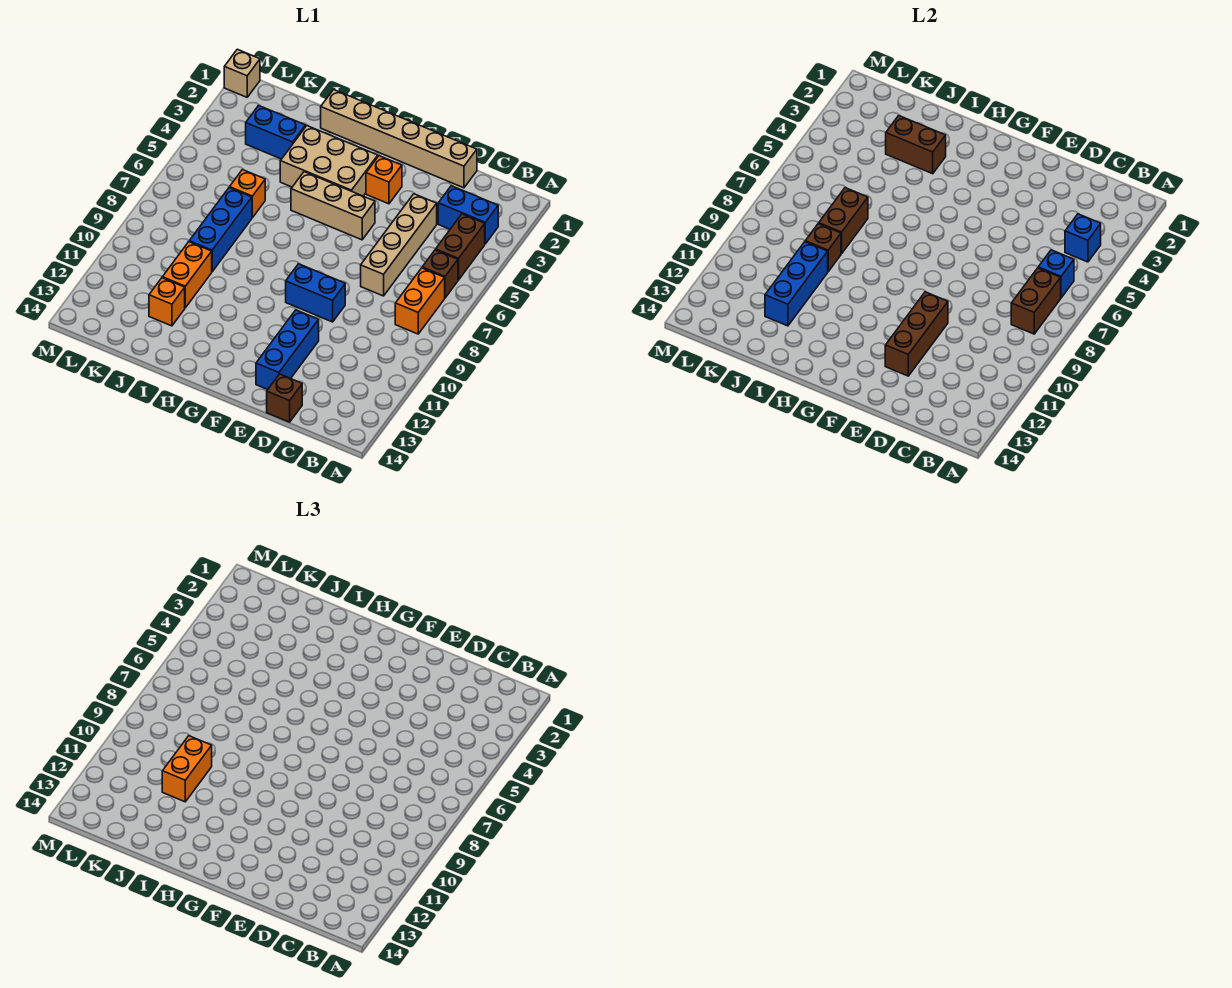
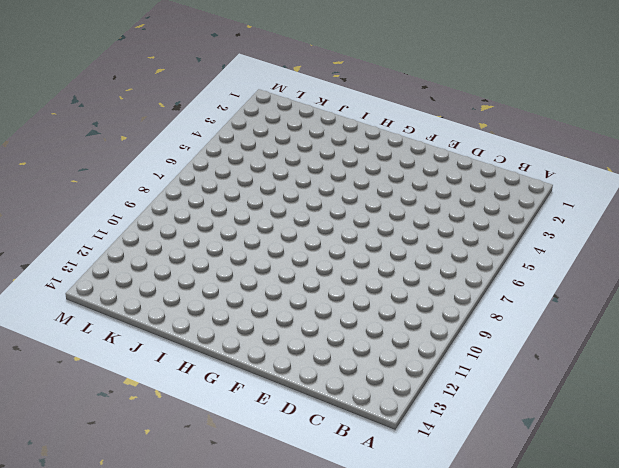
none -> blue brick B3:C3 level 1
none -> brown brick B4:B5 level 1
none -> brown brick B6 level 1

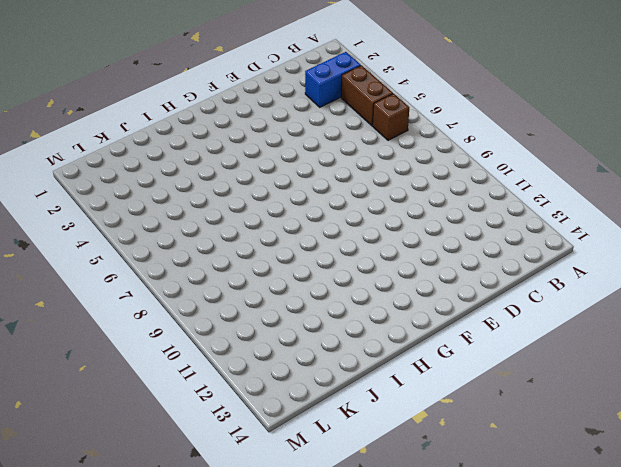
none -> orange brick B7:B8 level 1
none -> tan brick D1:I1 level 1
none -> tan brick D4:D7 level 1

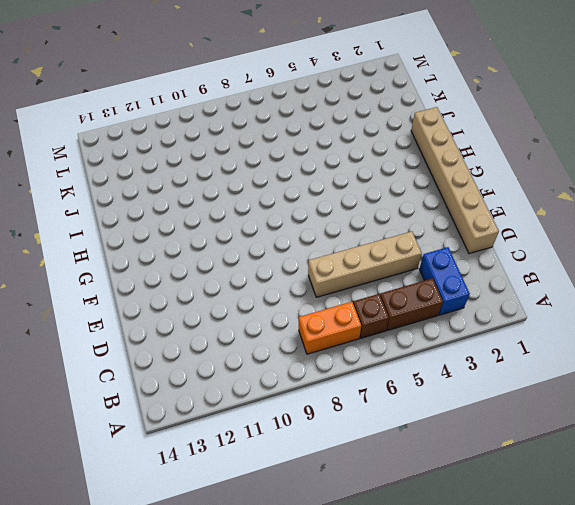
none -> brown brick D14 level 1
none -> blue brick E9:F9 level 1
none -> blue brick E11:E13 level 1

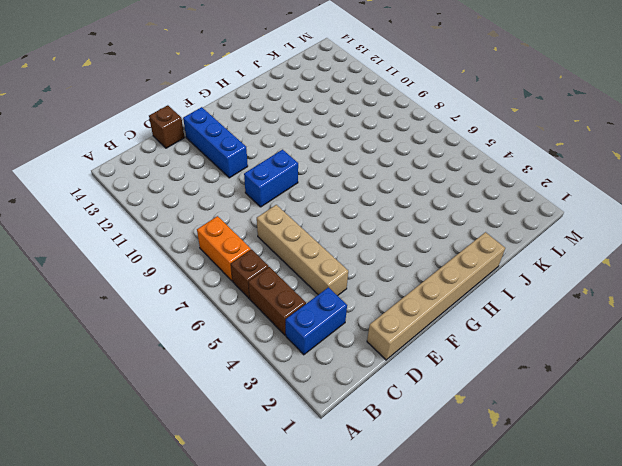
none -> orange brick F3 level 1
none -> tan brick F5:H5 level 1
none -> tan brick G3:I4 level 1

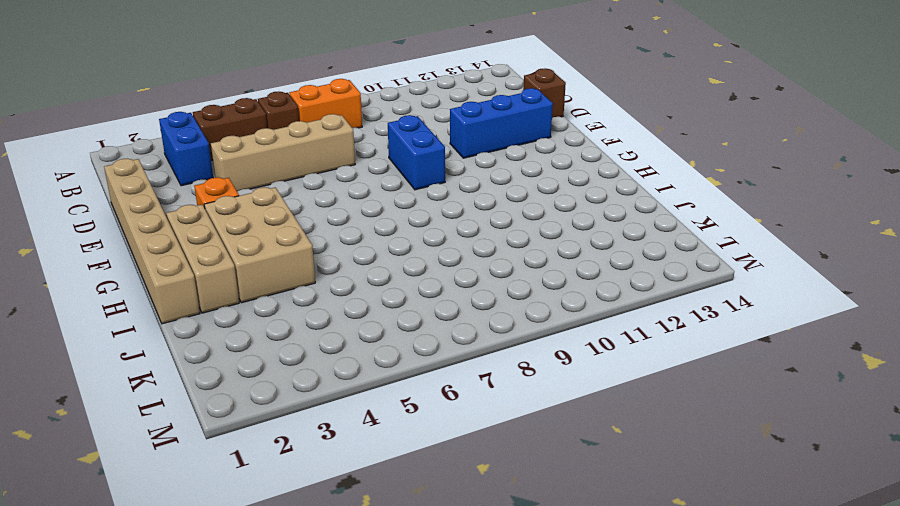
tan brick G2:I2 level 1 -> tan brick F5:H5 level 1
none -> blue brick J3:K3 level 1
none -> orange brick J6 level 1
none -> blue brick J7:J9 level 1

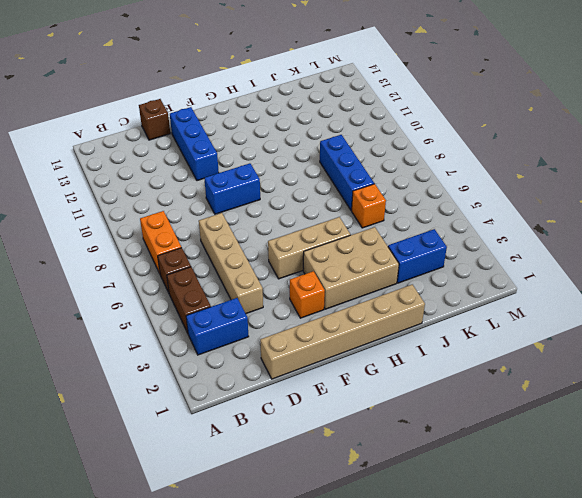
none -> orange brick J10:J11 level 1
none -> orange brick J12 level 1
none -> tan brick M1 level 1

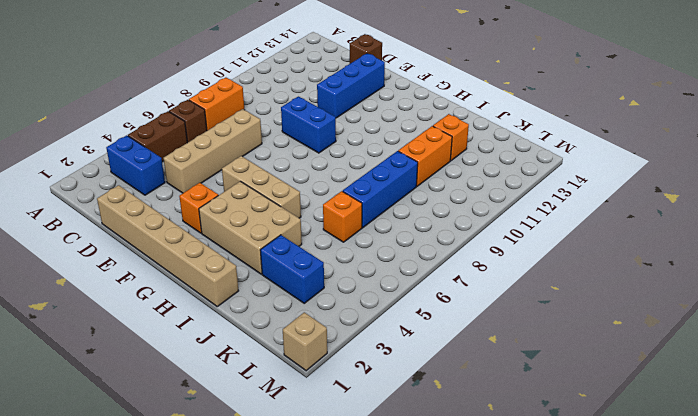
none -> blue brick B4 level 2
none -> blue brick B6 level 2
none -> brown brick B7:B8 level 2

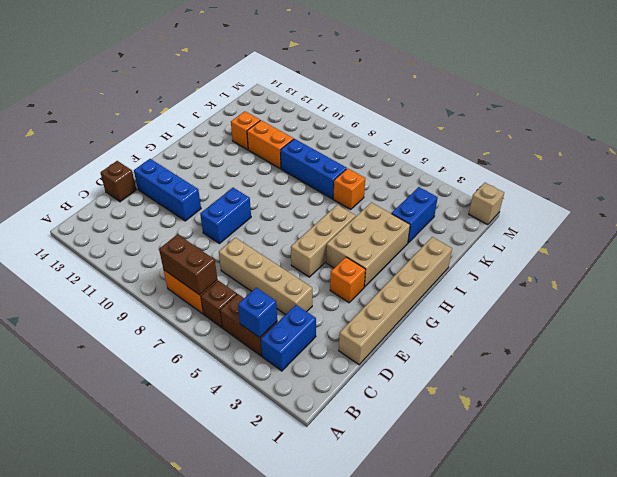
none -> blue brick B6 level 2
none -> brown brick E10:E12 level 2
none -> brown brick I3:J3 level 2

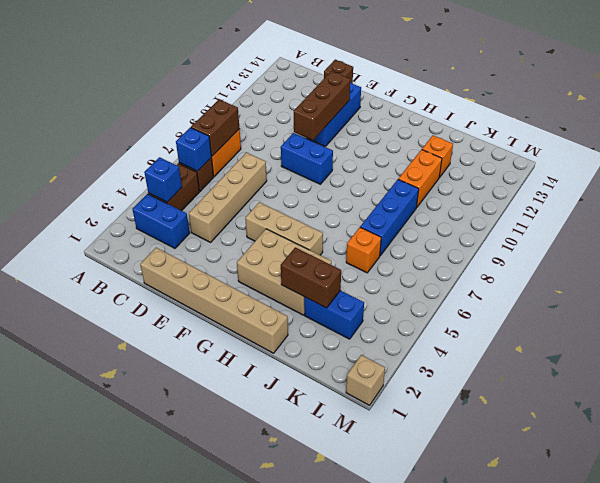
none -> orange brick F3 level 1
none -> brown brick J7:J8 level 2
none -> brown brick J9 level 2

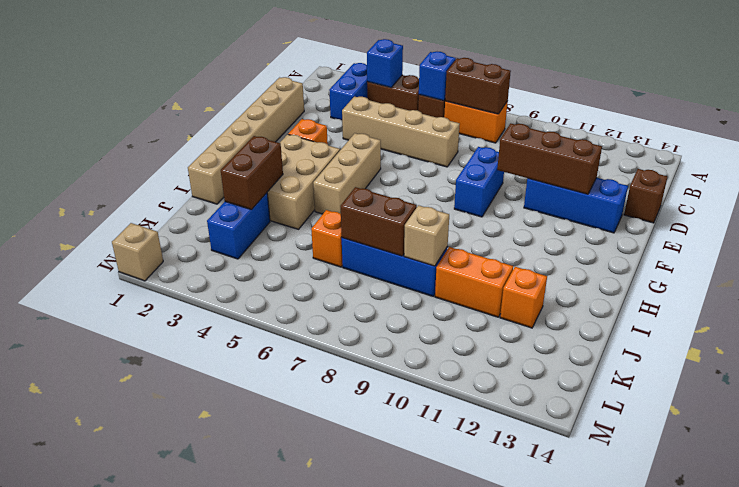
tan brick J9 level 2 -> brown brick J9 level 2
none -> blue brick J10:J12 level 2
none -> orange brick J10:J11 level 3

